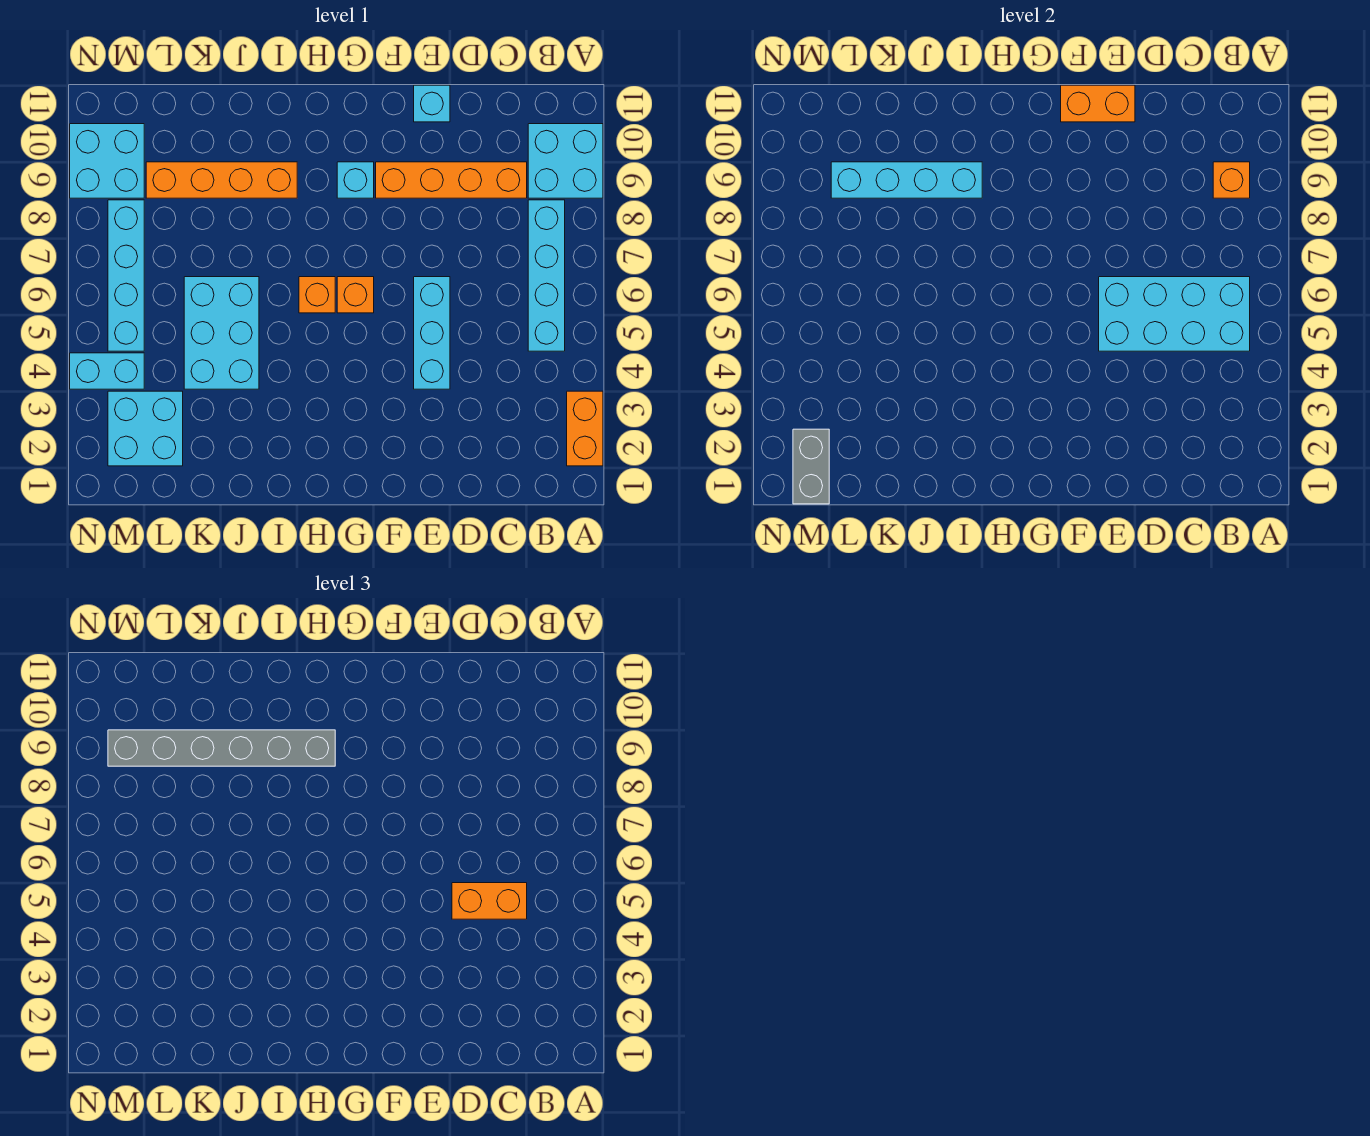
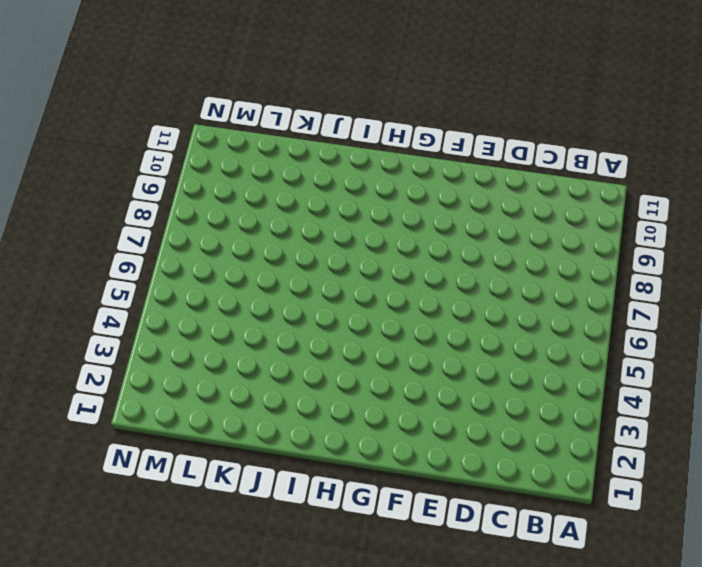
none -> orange brick A2:A3 level 1
none -> cyan brick A9:B10 level 1
none -> cyan brick B5:B8 level 1

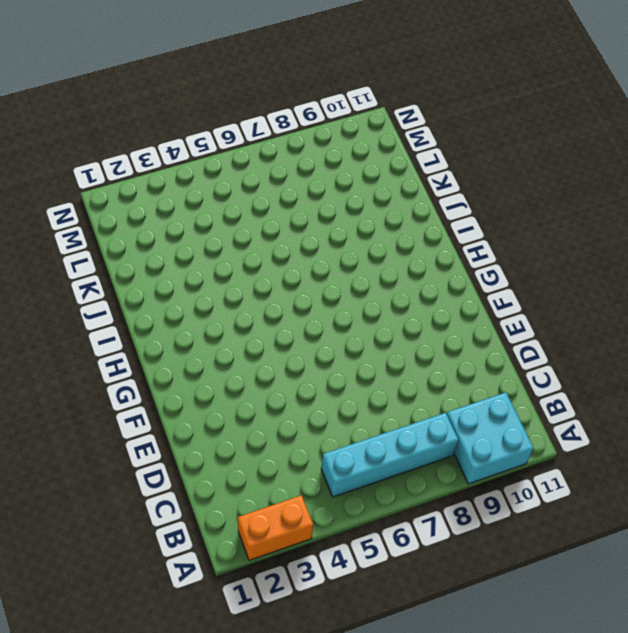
none -> orange brick C9:F9 level 1
none -> cyan brick E4:E6 level 1
none -> cyan brick E11 level 1

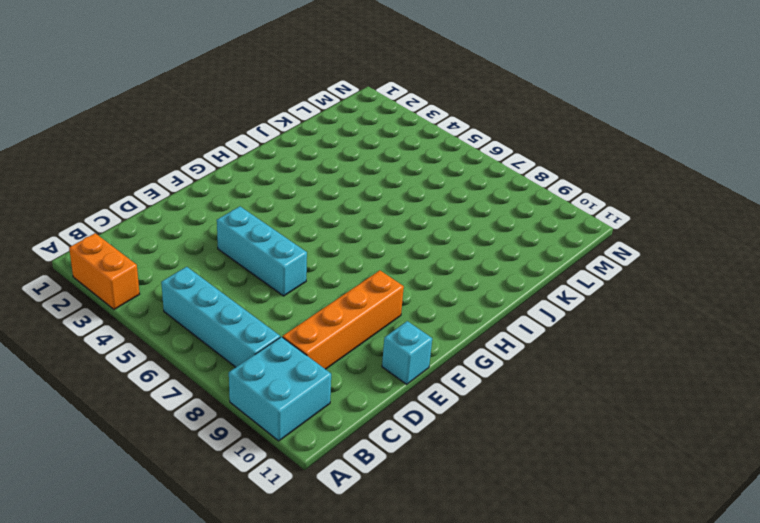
none -> orange brick G6 level 1
none -> cyan brick G9 level 1
none -> orange brick H6 level 1

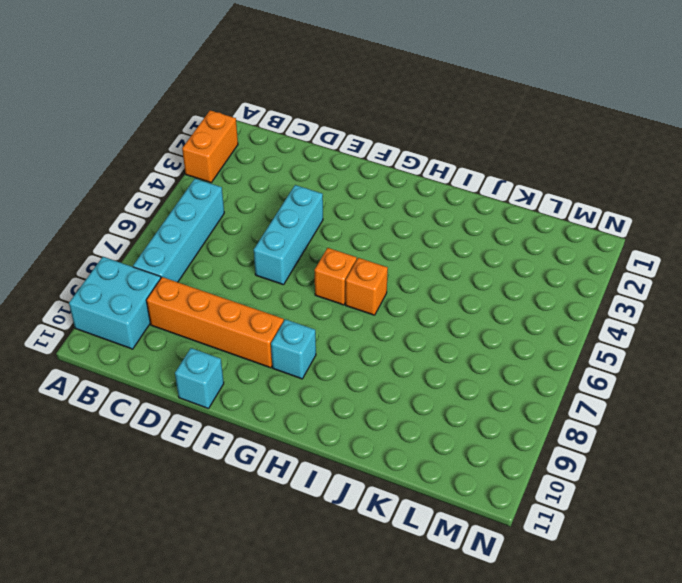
none -> orange brick I9:L9 level 1
none -> cyan brick J4:K6 level 1
none -> cyan brick L2:M3 level 1

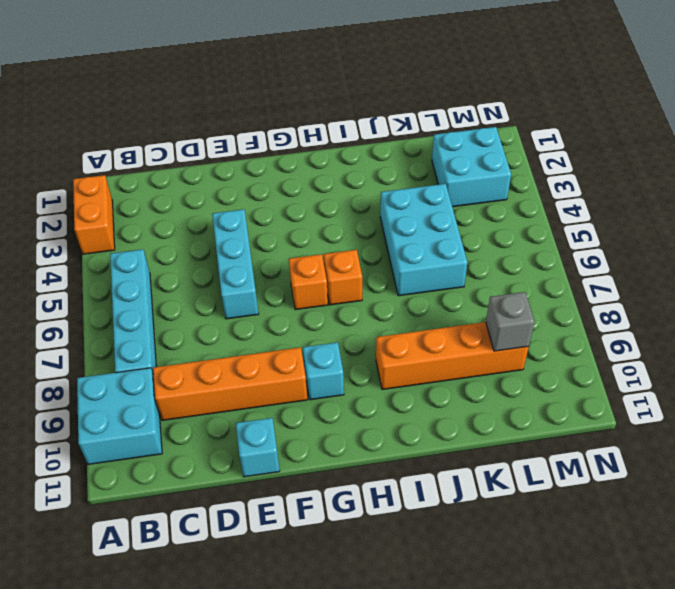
grey brick L9 level 2 -> cyan brick I9:L9 level 2
none -> cyan brick M4:N4 level 1
none -> cyan brick M5:M8 level 1
none -> cyan brick M9:N10 level 1

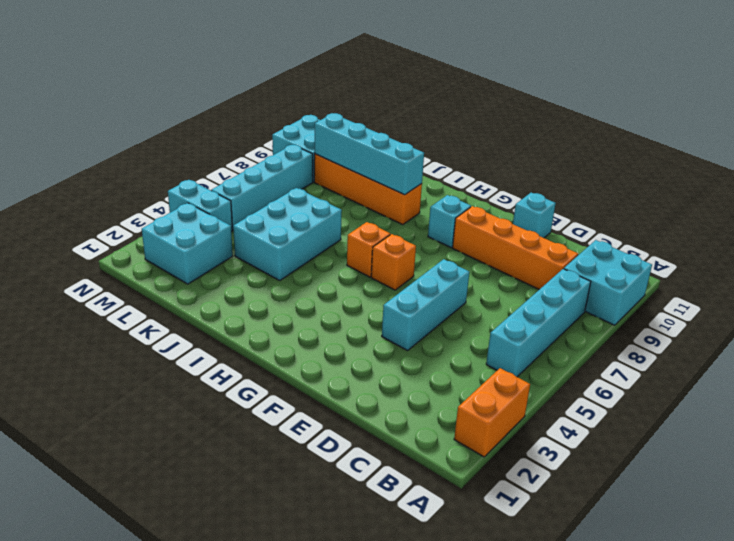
none -> cyan brick B5:E6 level 2
none -> orange brick B9 level 2
none -> orange brick E11:F11 level 2

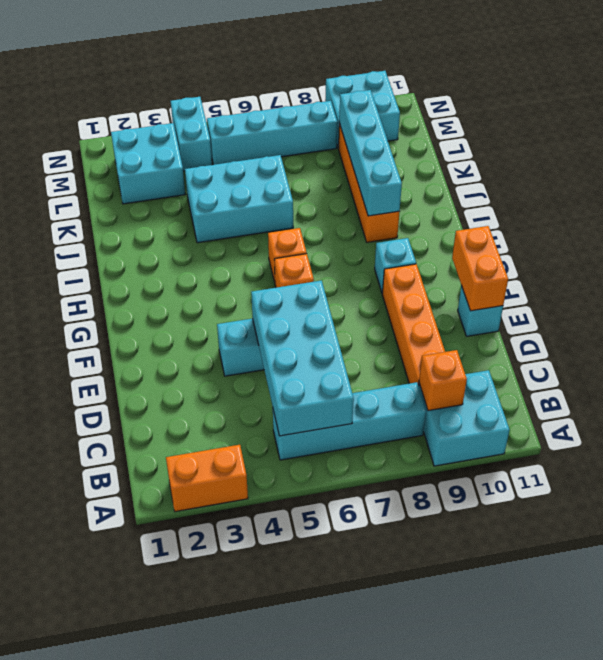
none -> grey brick M1:M2 level 2
none -> orange brick C5:D5 level 3
none -> grey brick H9:M9 level 3

